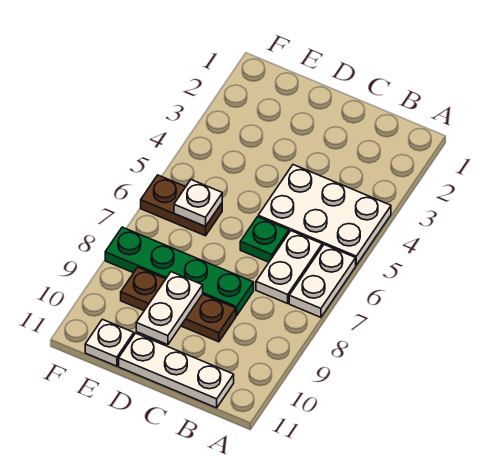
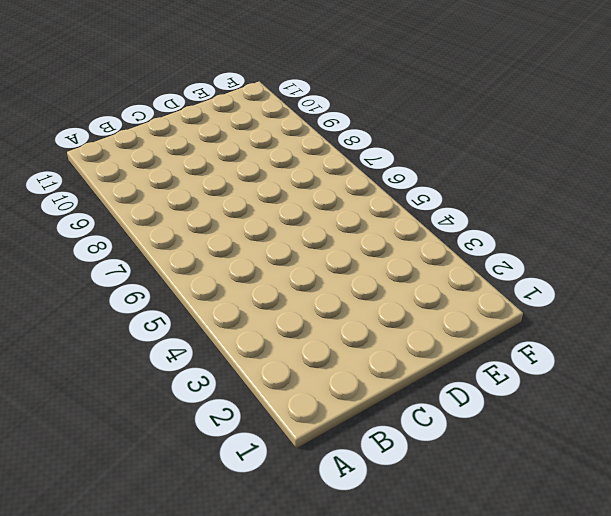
none -> white plate A4:C5 level 1
none -> white plate A6:A7 level 1

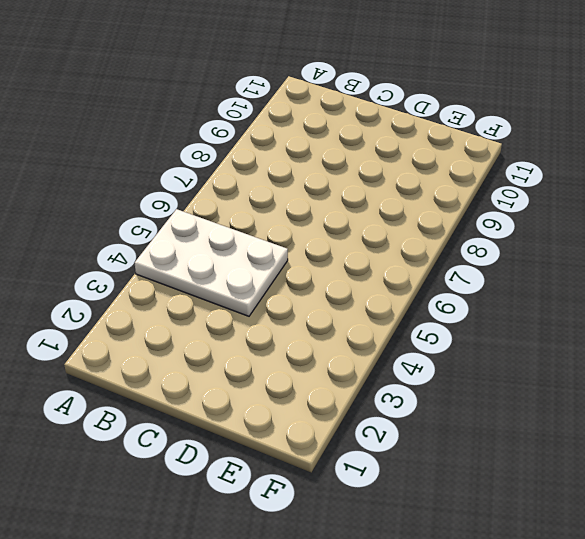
none -> white plate A6:A7 level 1
none -> white plate B6:B7 level 1

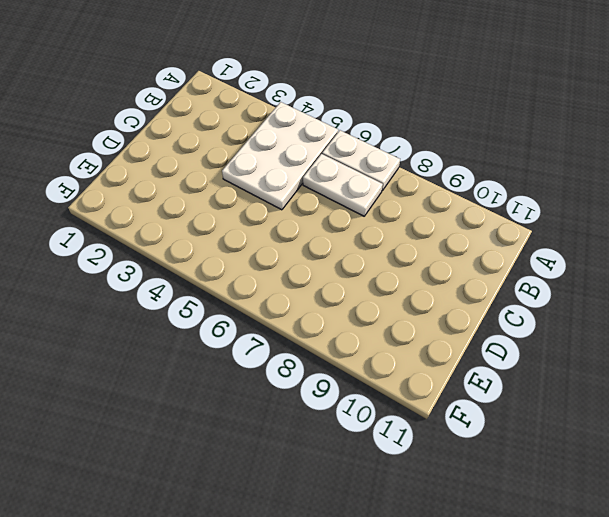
none -> white plate B11:D11 level 1
none -> green plate C6 level 1

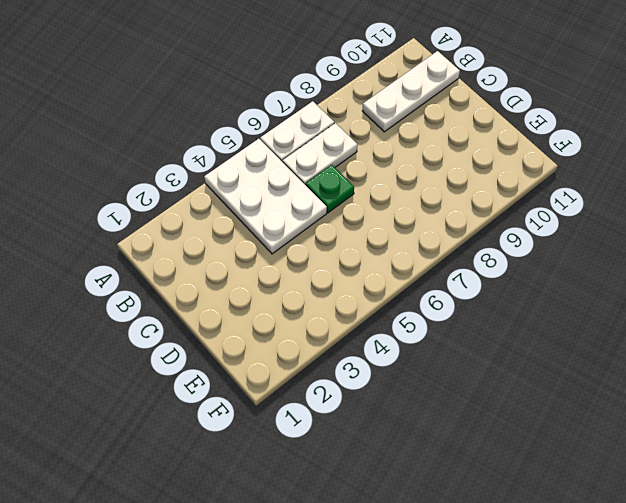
white plate B9:B11 level 1 -> white plate B11:D11 level 1
none -> green plate C8:F8 level 1
none -> brown plate C9:E9 level 1

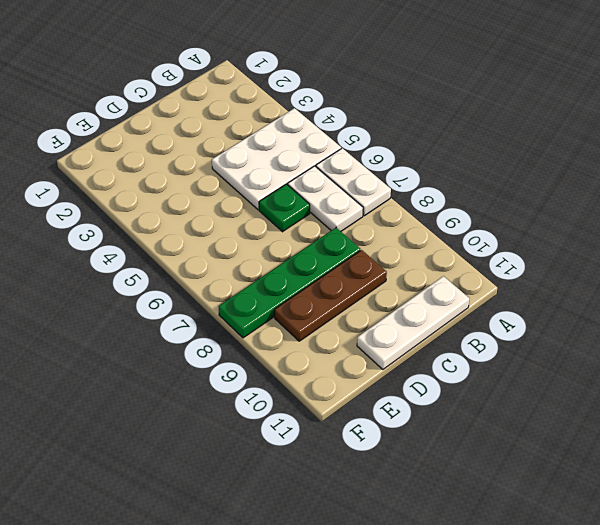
none -> brown plate E6:F6 level 1
none -> white plate E11 level 1

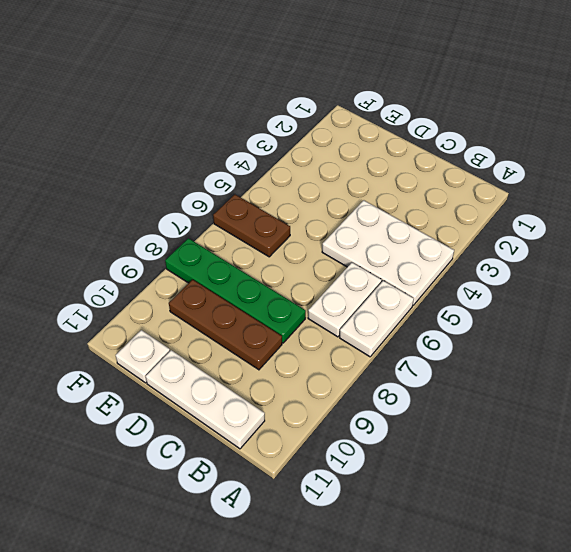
none -> green plate C6 level 1
none -> white plate D9:D10 level 2

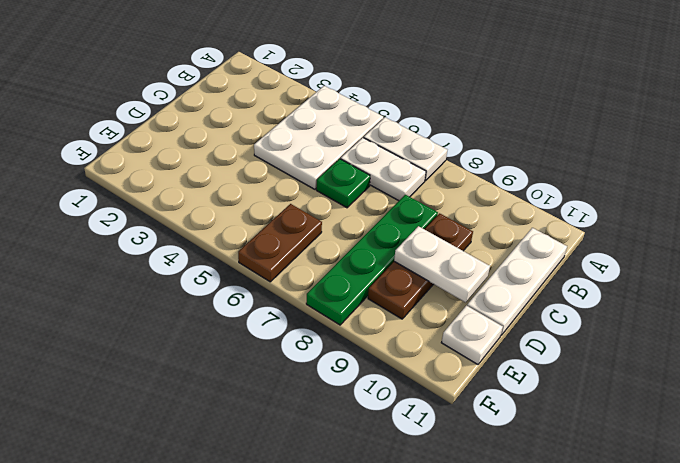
none -> white plate E6 level 2

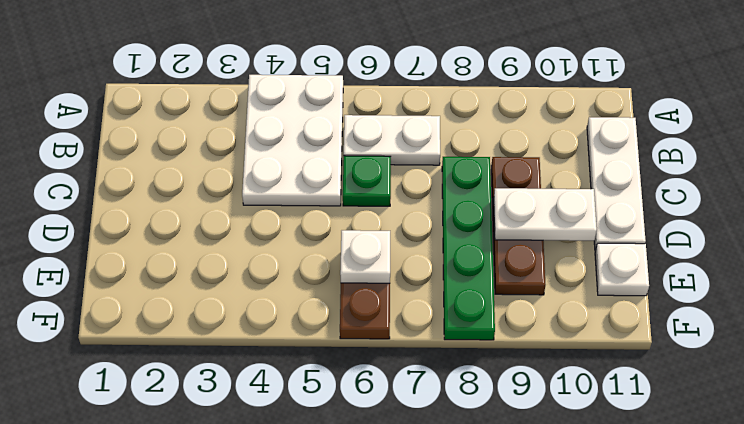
none -> white plate A6:A7 level 1

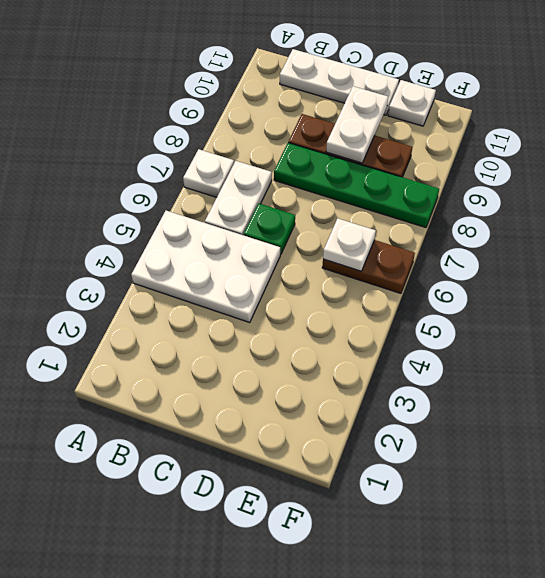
white plate A7 level 1 -> white plate A6:A7 level 1

